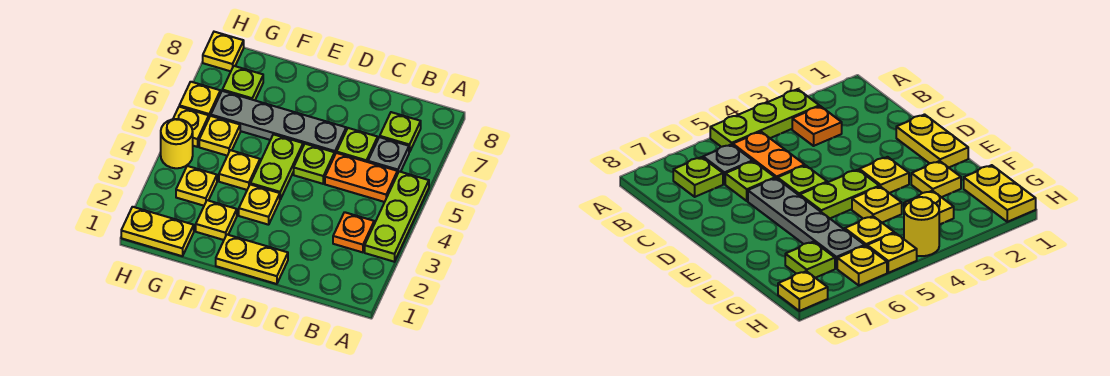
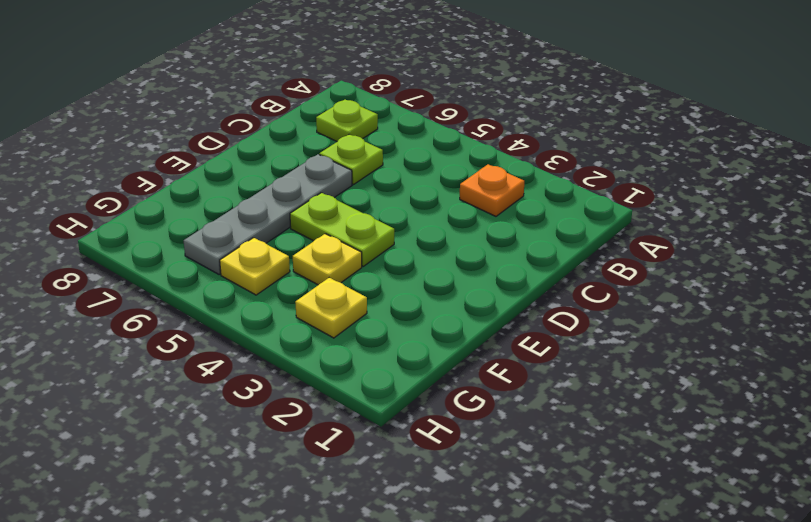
none -> lime plate A3:A5 level 1
none -> orange plate B5:C5 level 1
none -> grey plate B6 level 1

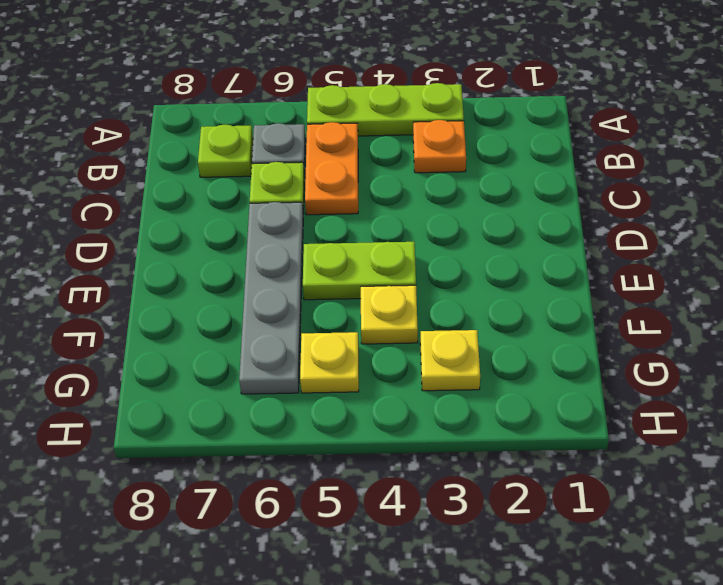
none -> yellow plate D1:E1 level 1
none -> lime plate D5 level 1
none -> yellow plate E3 level 1

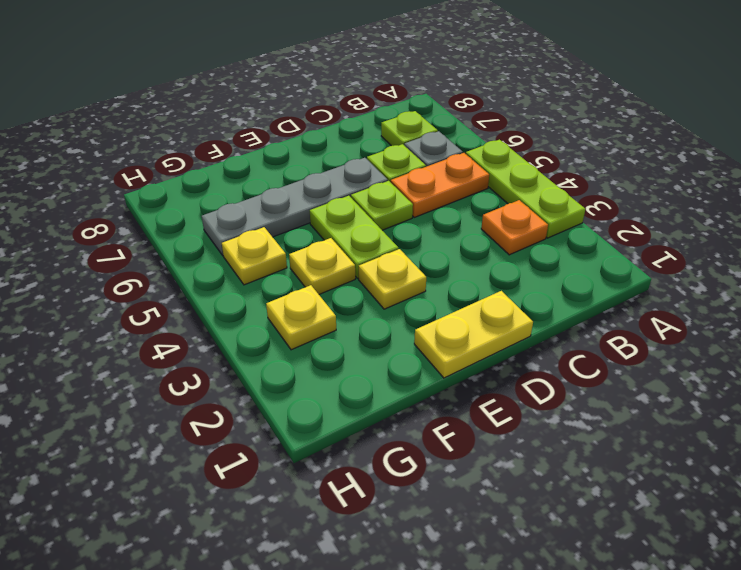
none -> yellow plate F2 level 1
none -> yellow plate G1:H1 level 1
none -> lime plate G7 level 1

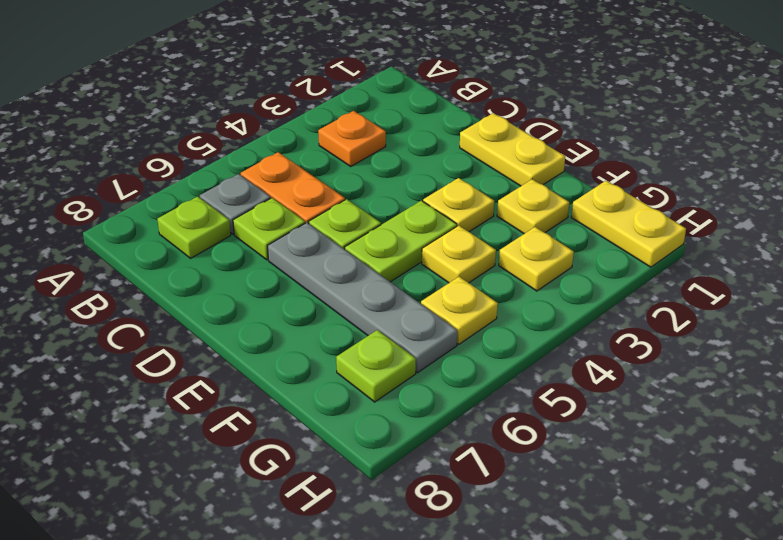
none -> lime plate A3:A5 level 1
none -> yellow round brick H4 level 1
none -> yellow plate H5 level 1

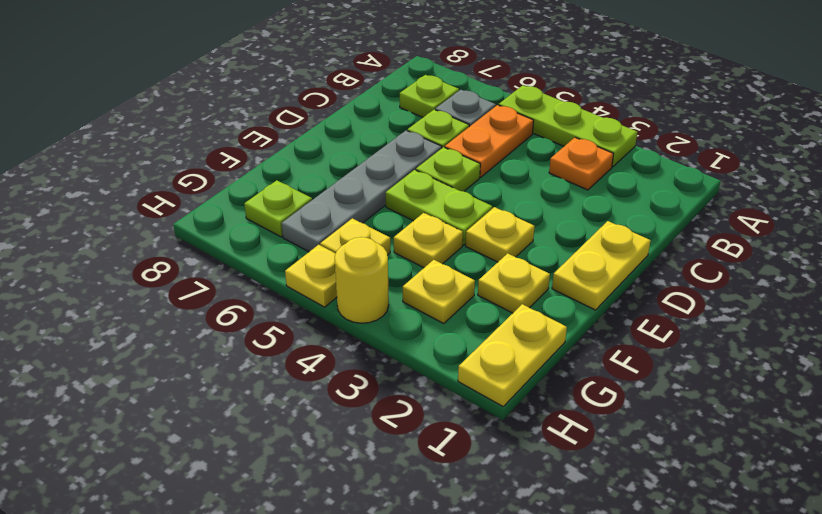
none -> yellow plate H6 level 1
none -> yellow plate H8 level 1

